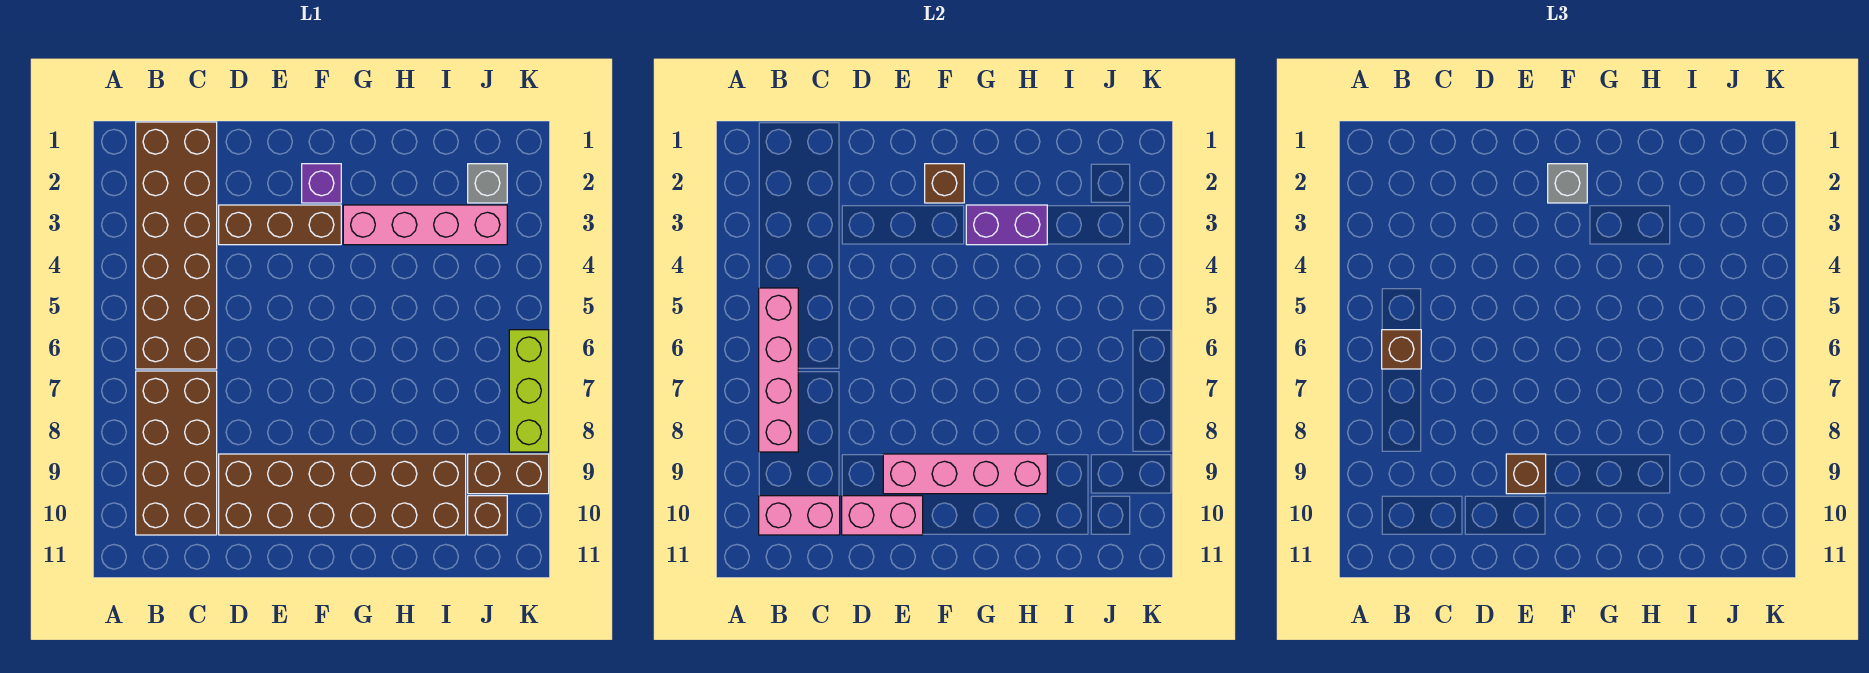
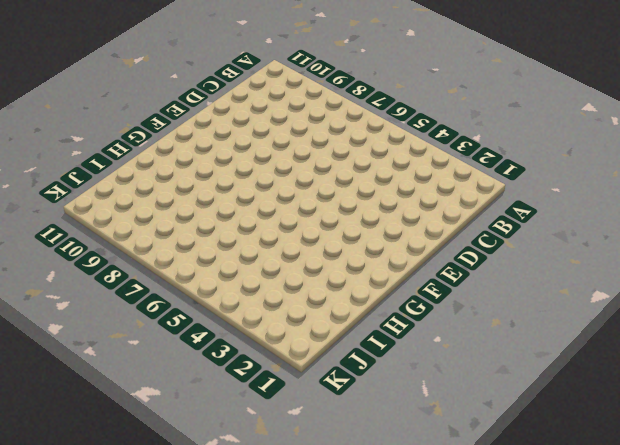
none -> brown brick B1:C6 level 1
none -> brown brick B7:C10 level 1
none -> brown brick D3:F3 level 1

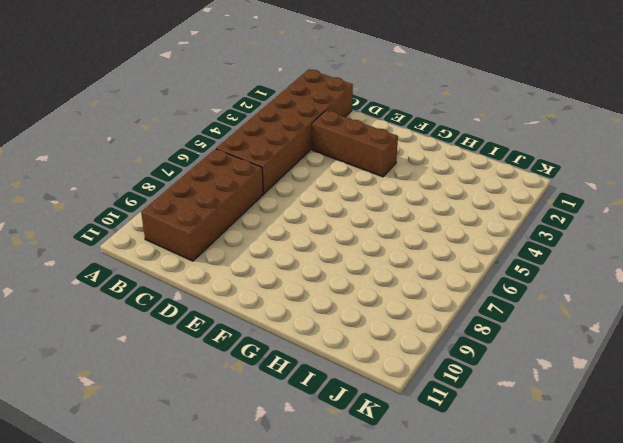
none -> brown brick D9:I10 level 1
none -> purple brick F2 level 1
none -> pink brick G3:J3 level 1

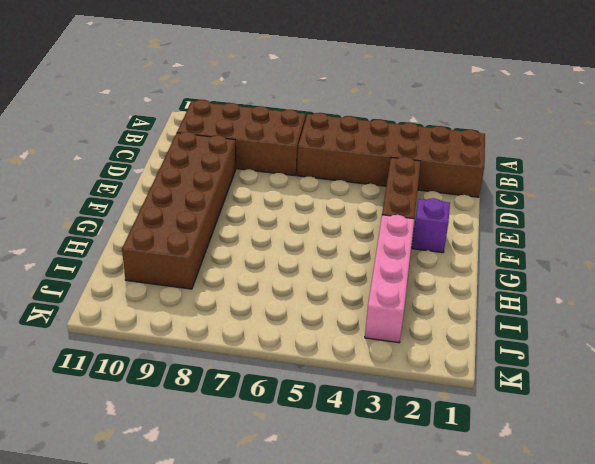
none -> grey brick J2 level 1
none -> brown brick J9:K9 level 1
none -> brown brick J10 level 1

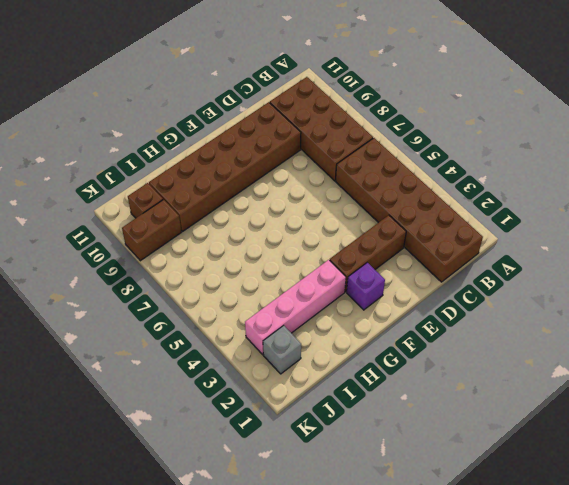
none -> lime brick K6:K8 level 1
none -> pink brick B5:B8 level 2
none -> pink brick B10:C10 level 2

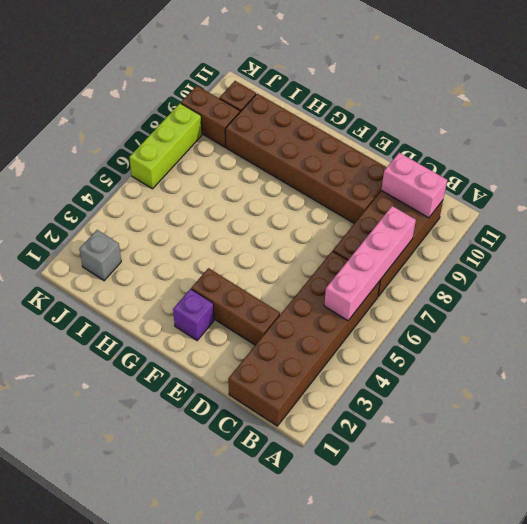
none -> pink brick G3:J3 level 1
none -> pink brick D10:E10 level 2
none -> pink brick E9:H9 level 2

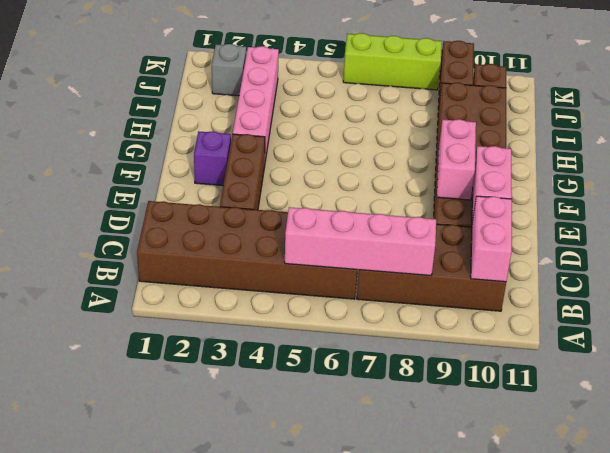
pink brick E9:F9 level 2 -> pink brick E9:H9 level 2
none -> brown brick F2 level 2
none -> purple brick G3:H3 level 2
none -> brown brick B6 level 3

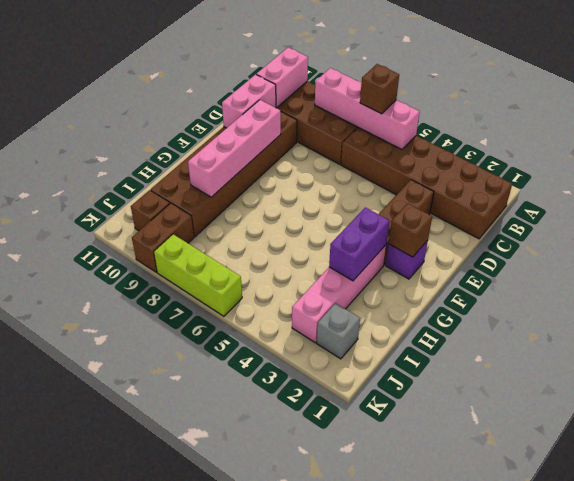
none -> brown brick E9 level 3
none -> grey brick F2 level 3

